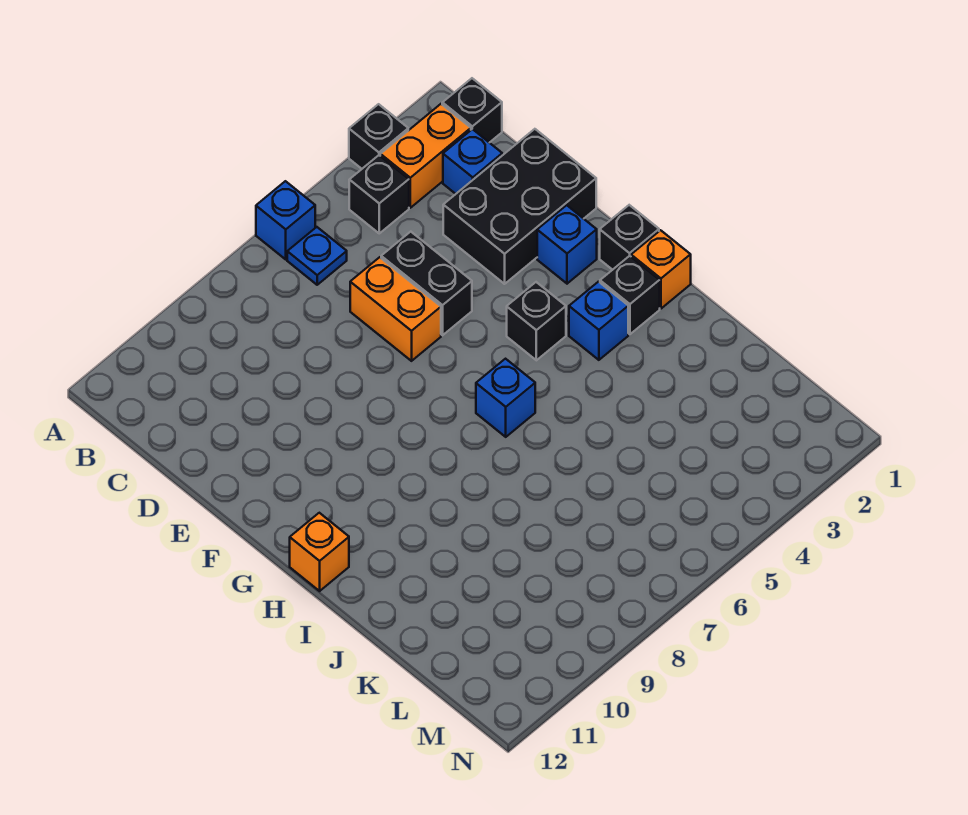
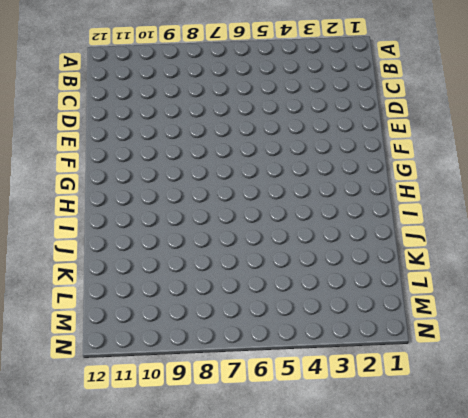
none -> black brick A3 level 1
none -> blue brick A6 level 1
none -> black brick B1 level 1

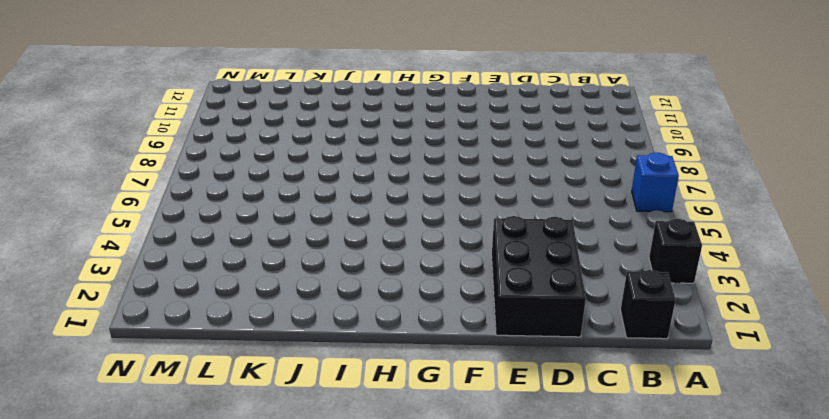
none -> orange brick B2:B3 level 1
none -> black brick B4 level 1
none -> blue plate B6 level 1

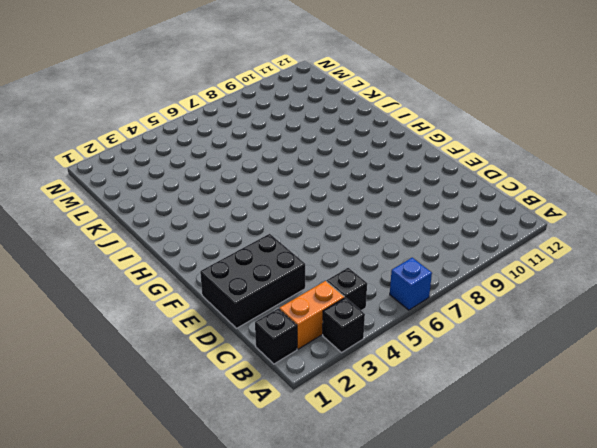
none -> blue plate B6 level 1
none -> blue brick C2 level 1
none -> black brick D5:E5 level 1

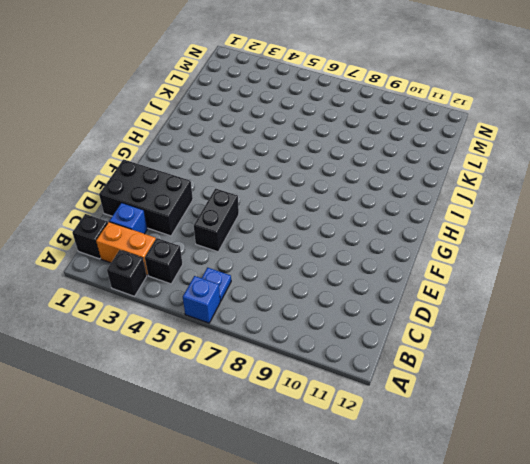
none -> orange brick D6:E6 level 1
none -> blue brick F2 level 1
none -> black brick G1 level 1

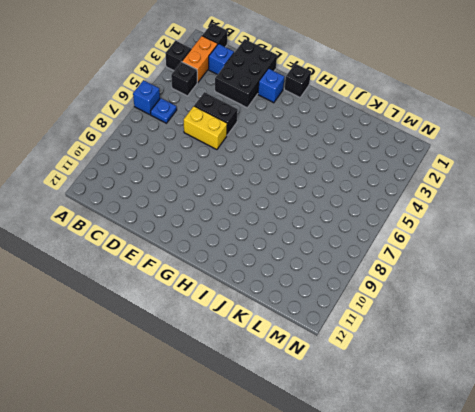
yellow brick D6:E6 level 1 -> orange brick D6:E6 level 1
none -> black brick G4 level 1
none -> orange brick H1 level 1
none -> black brick H2 level 1

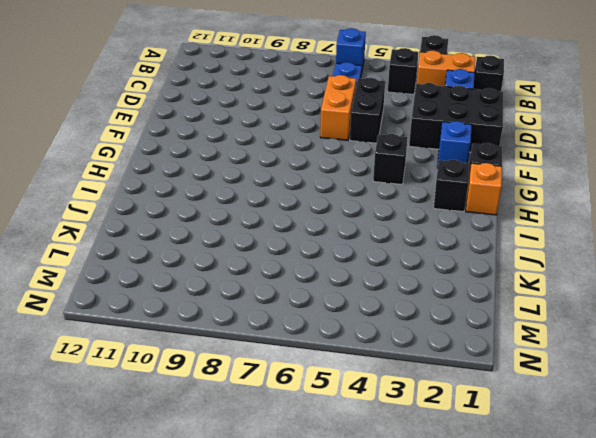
none -> blue brick H3 level 1
none -> blue brick H6 level 1
none -> orange brick H12 level 1

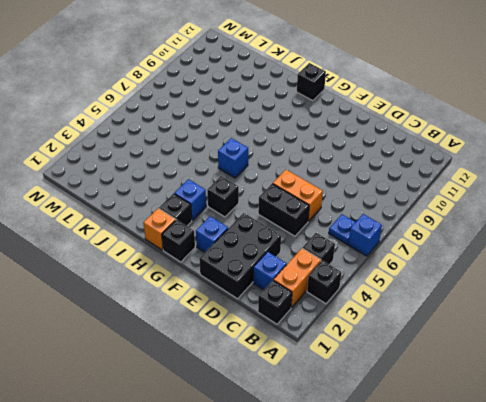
black brick H12 level 1 -> orange brick H12 level 1

